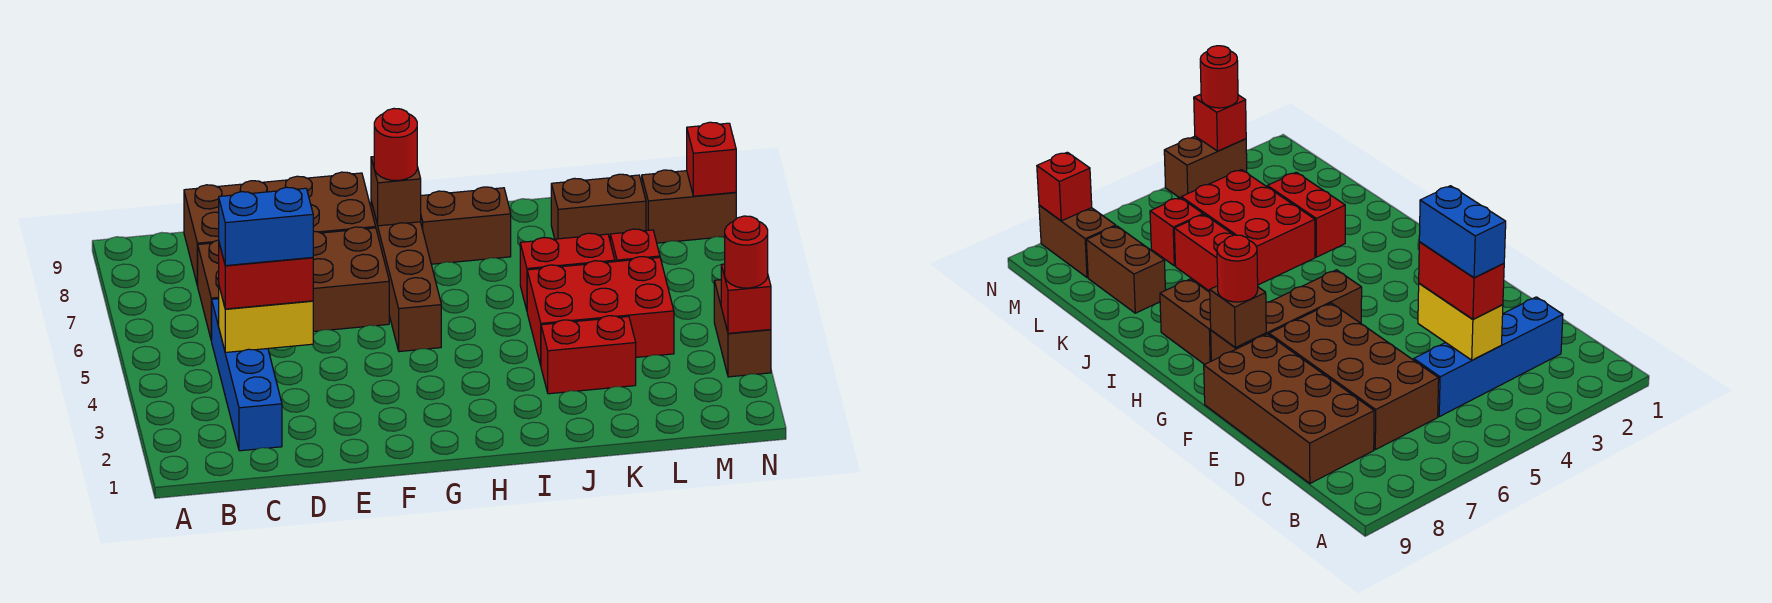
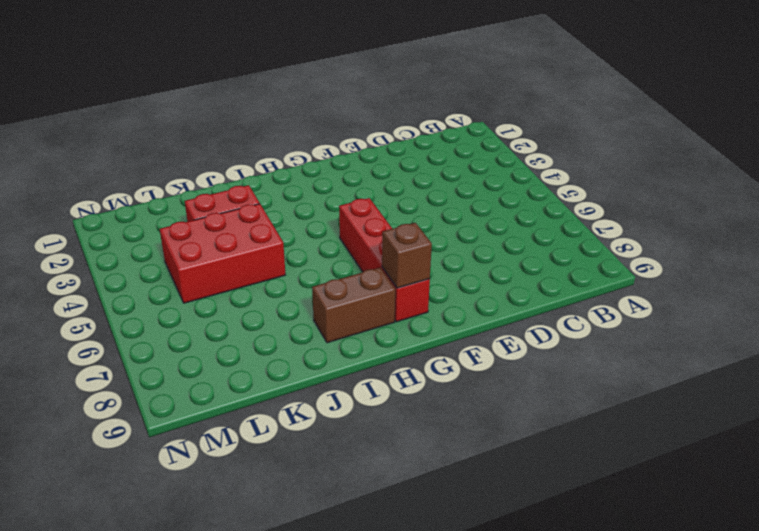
red brick G5:G8 level 1 -> brown brick G5:G8 level 1
none -> blue brick C2:C5 level 1
none -> brown brick C6:F7 level 1
none -> brown brick C8:F9 level 1

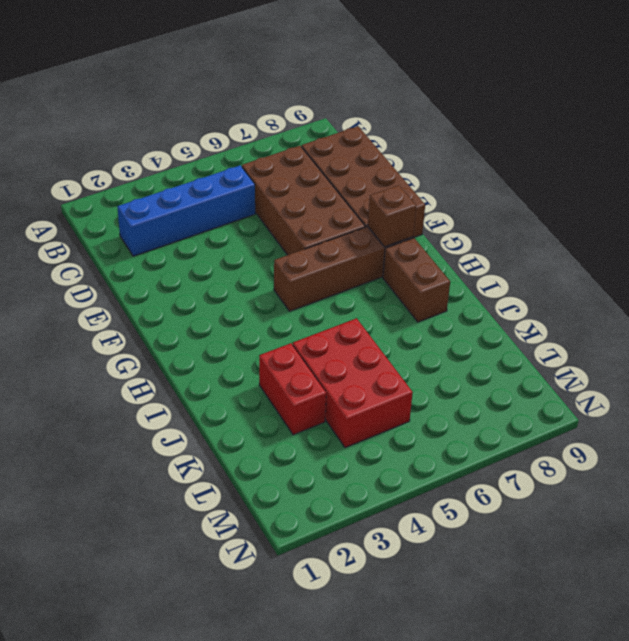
none -> red brick J6:K6 level 1
none -> brown brick K8:L8 level 1
none -> red brick L6 level 1

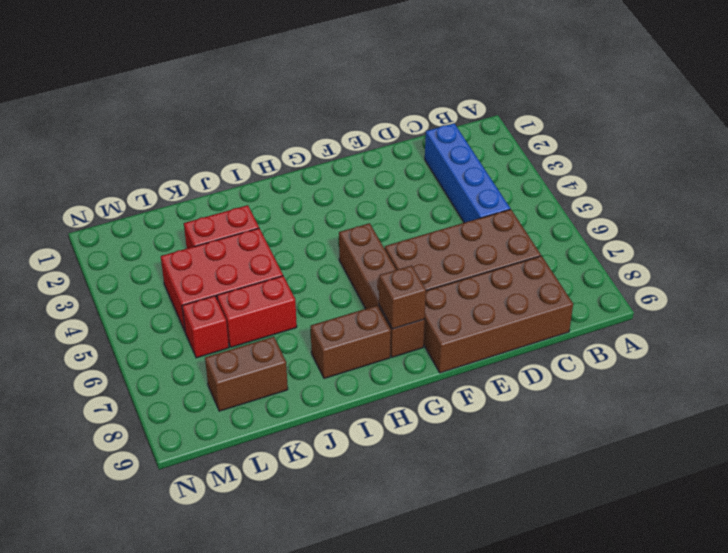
none -> brown brick M8:N8 level 1
none -> brown brick N3:N4 level 1
none -> yellow brick C4:D4 level 2

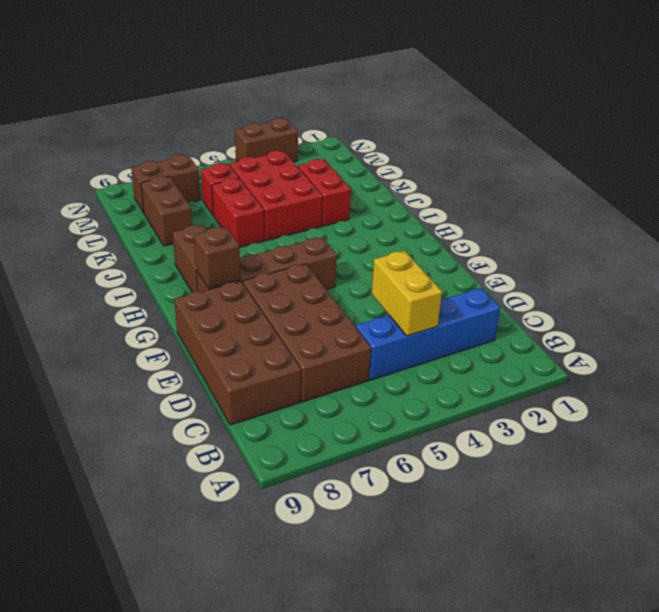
brown brick M7:M8 level 1 -> brown brick M8:N8 level 1
none -> red brick N3 level 2
none -> red brick N8 level 2
none -> red brick C4:D4 level 3

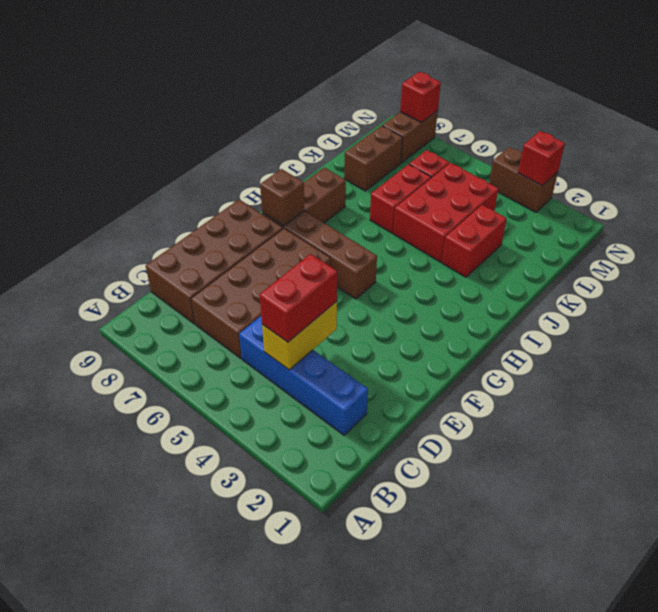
none -> red round brick G8 level 3
none -> red round brick N3 level 3
none -> blue brick C4:D4 level 4

